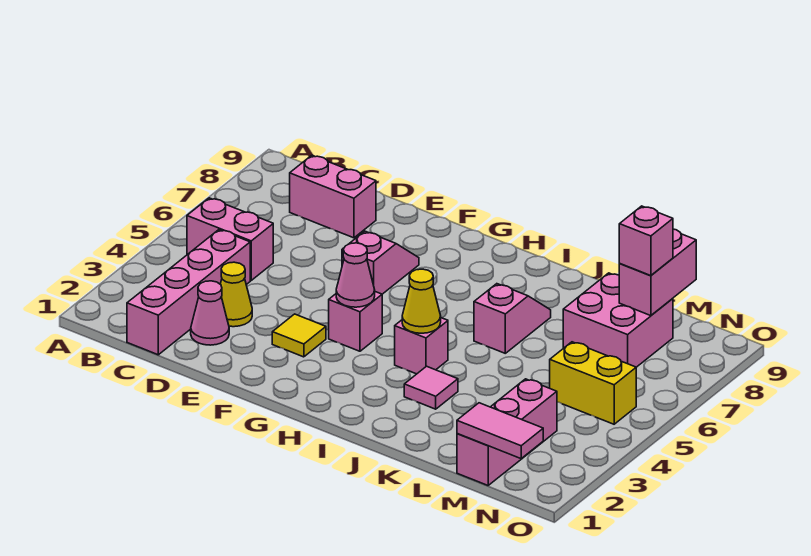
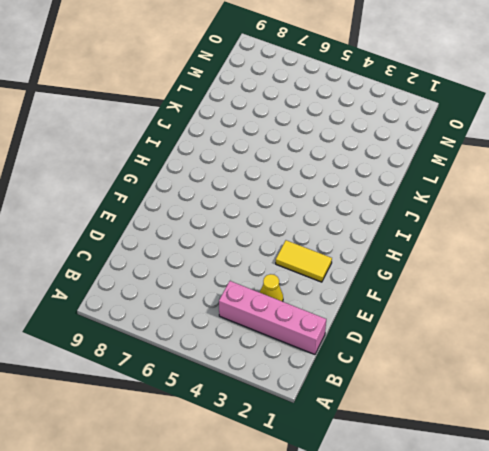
yellow tile F2:F3 level 1 -> yellow tile F3 level 1
none -> pink brick B5:C5 level 1
none -> pink brick C8:D8 level 1
none -> pink cone D2 level 1

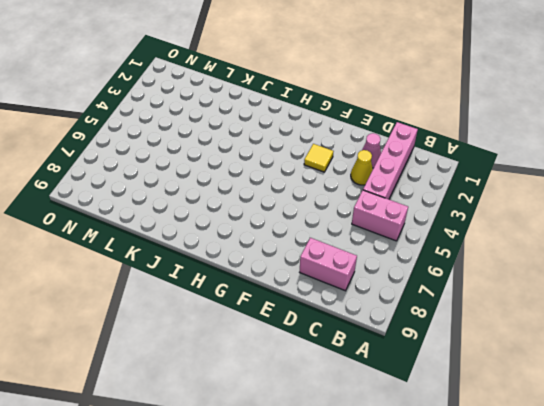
none -> pink slope F6:F7 level 1 top 6
none -> pink brick G4 level 1
none -> pink brick I4 level 1

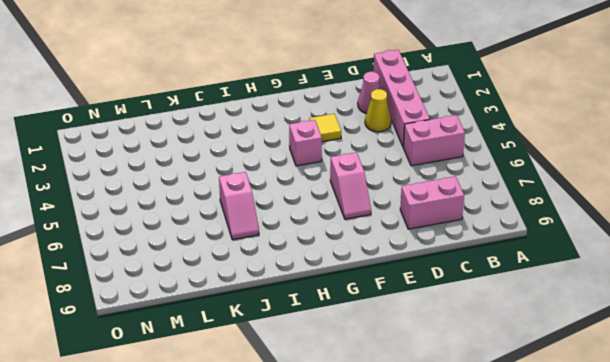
none -> pink brick I4 level 1
none -> pink tile J3 level 1
none -> pink brick L7:M8 level 1

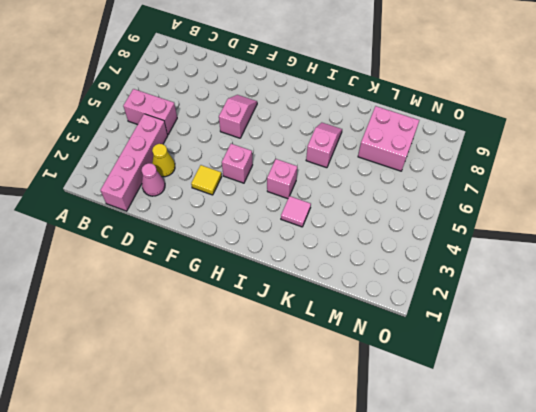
none -> pink brick C8:D8 level 1
none -> pink brick M1:M3 level 1
none -> yellow brick M5:N5 level 1

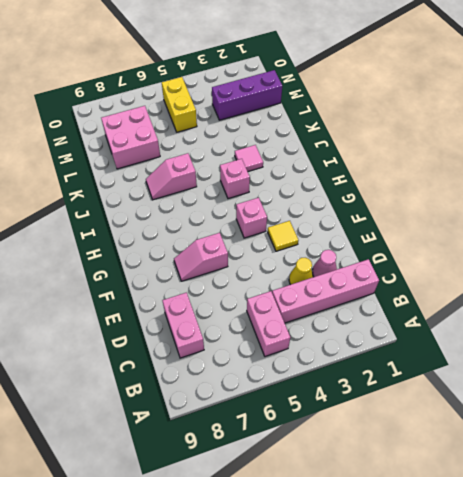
purple brick M1:M3 level 1 -> pink brick M1:M3 level 1
none -> pink cone G4 level 2
none -> yellow cone I4 level 2
none -> pink tile M1:N1 level 2

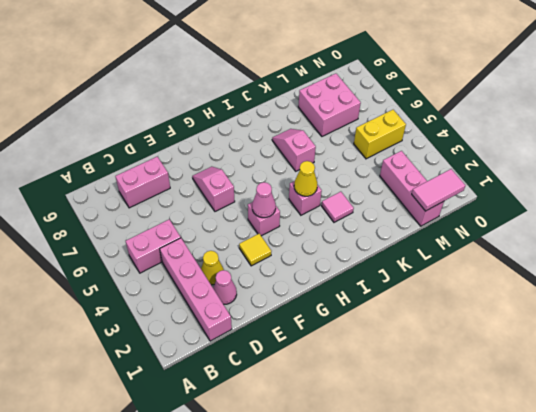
none -> pink brick M8:M9 level 2
none -> pink brick M8 level 3

